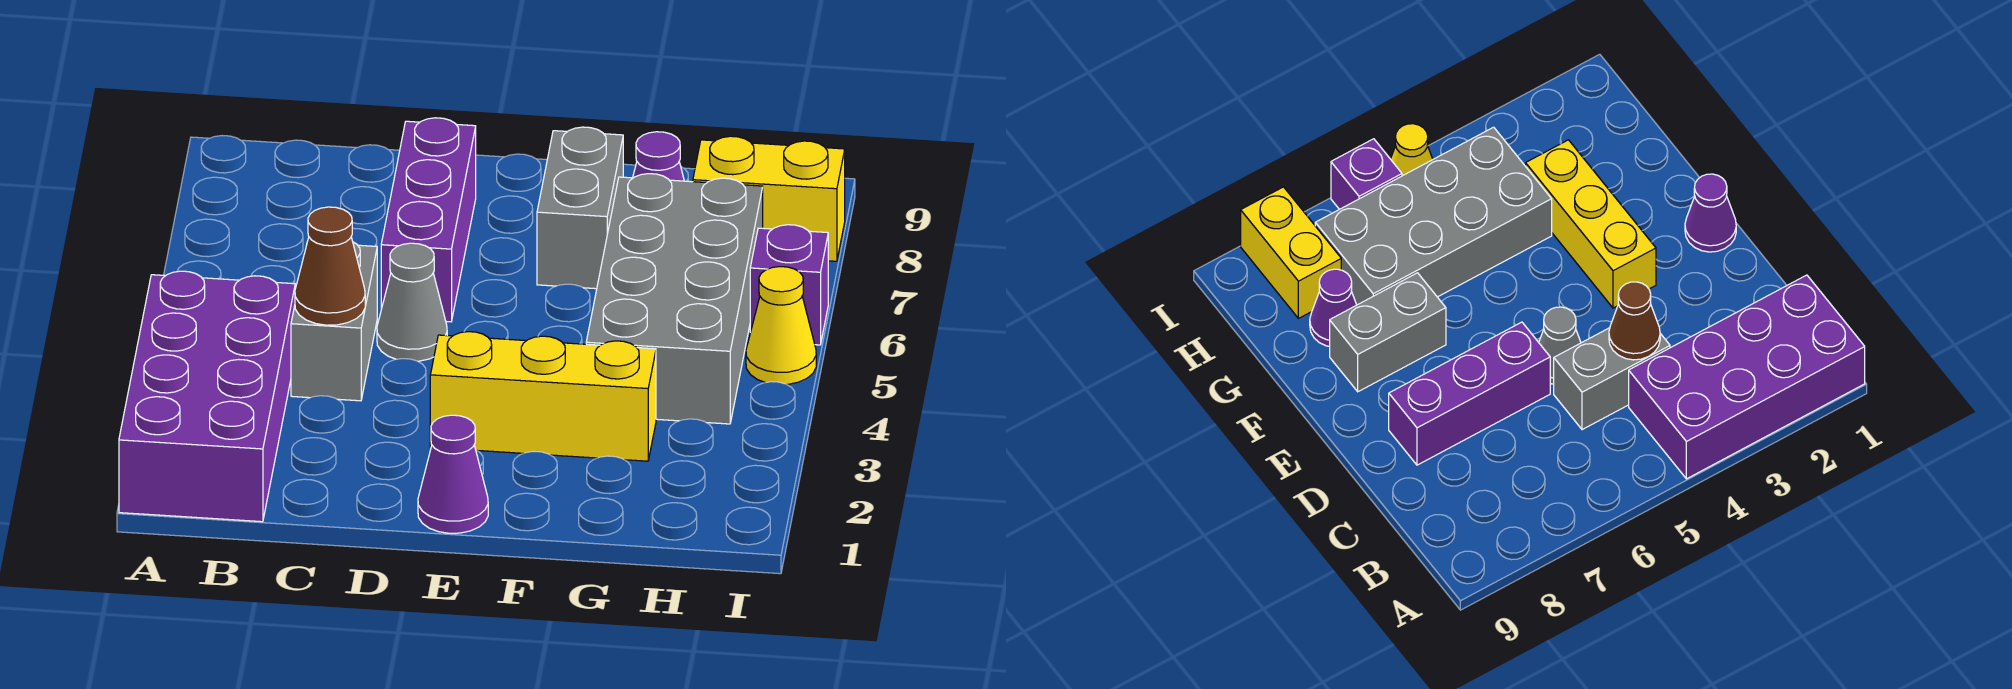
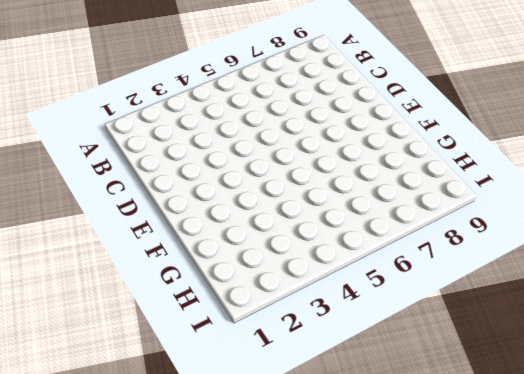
none -> purple brick A1:B4 level 1
none -> grey brick C4:C5 level 1
none -> grey cone D5 level 1

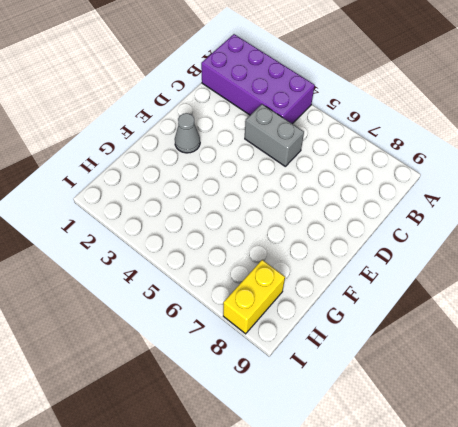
grey cone E2 level 1 -> grey cone D5 level 1
none -> purple brick D6:D8 level 1
none -> purple cone E1 level 1
none -> yellow brick E3:G3 level 1

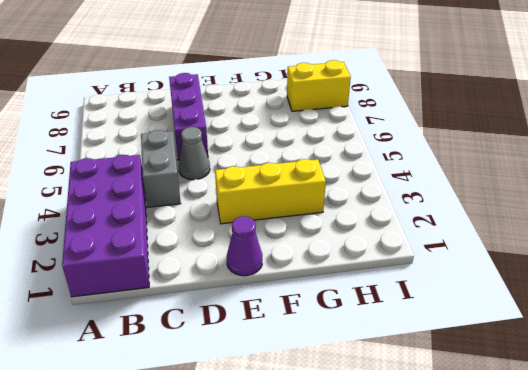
none -> grey brick F7:F8 level 1
none -> grey brick G4:H7 level 1
none -> purple cone G8 level 1

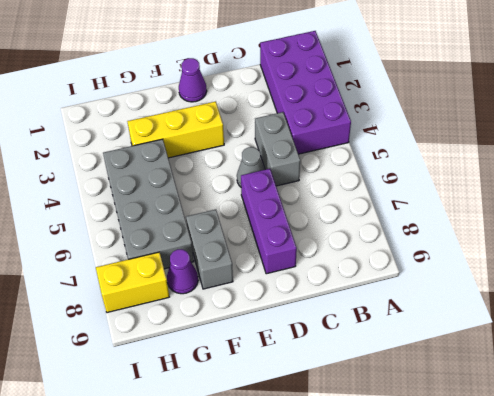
none -> yellow cone I5 level 1
none -> purple brick I6 level 1
none -> brown cone C4 level 2

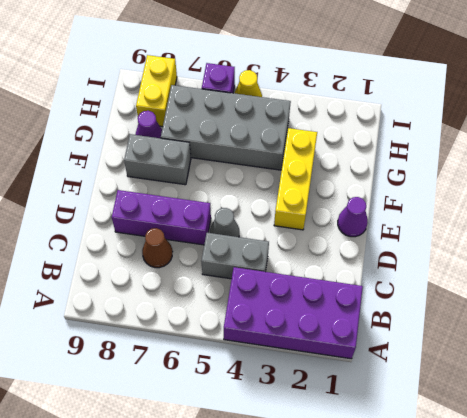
brown cone C7 level 1 -> brown cone C4 level 2

